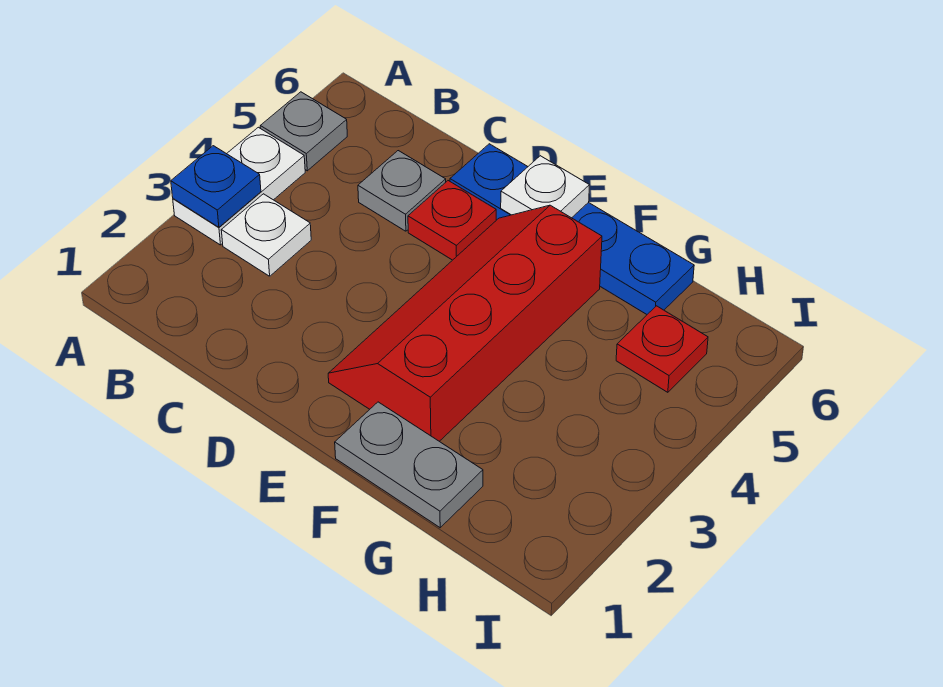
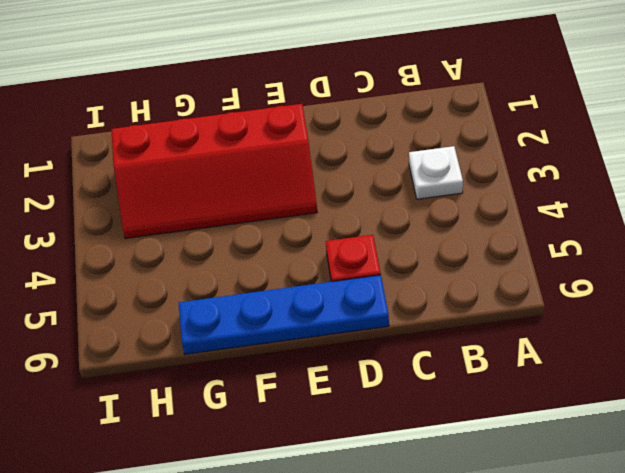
red slope E2:H3 level 1 top 2 -> red slope E2:F5 level 1 top F
none -> white plate A3:A4 level 1
none -> grey plate A5 level 1

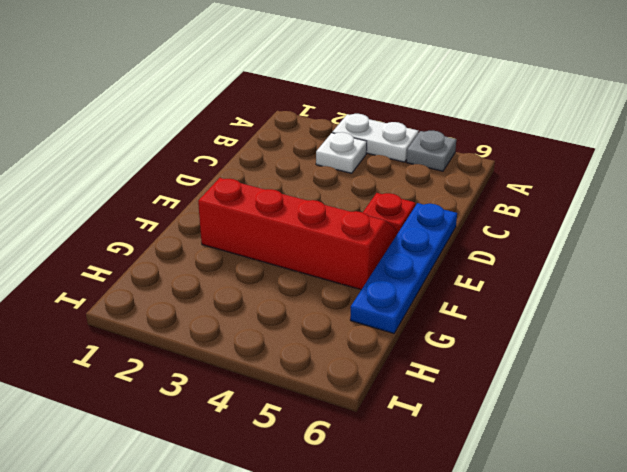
none -> grey plate C5 level 1
none -> grey plate F1:G1 level 1

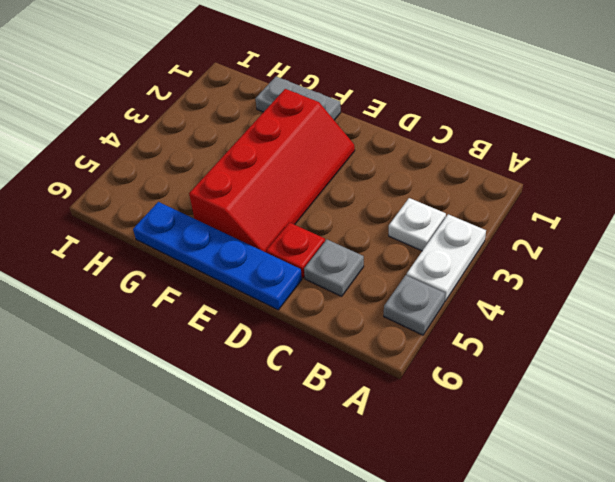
none -> red plate H5 level 1
none -> blue plate A3 level 2

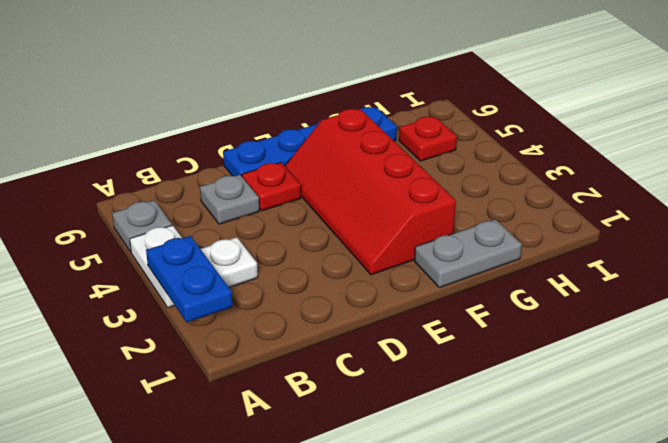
blue plate A2:A3 level 2 -> blue plate A3 level 2
none -> white plate E6 level 2

